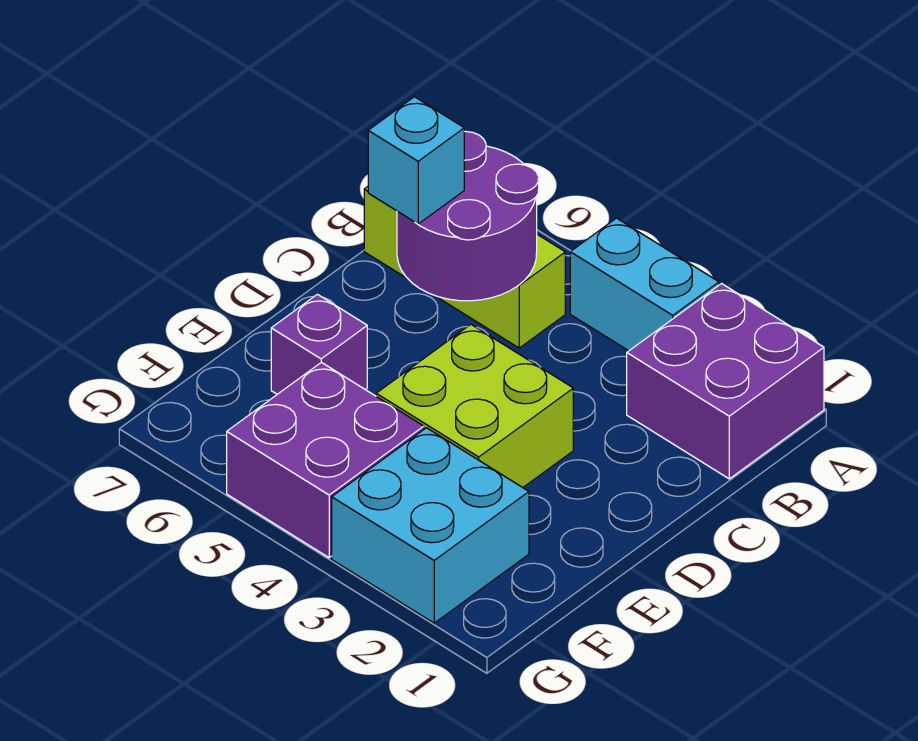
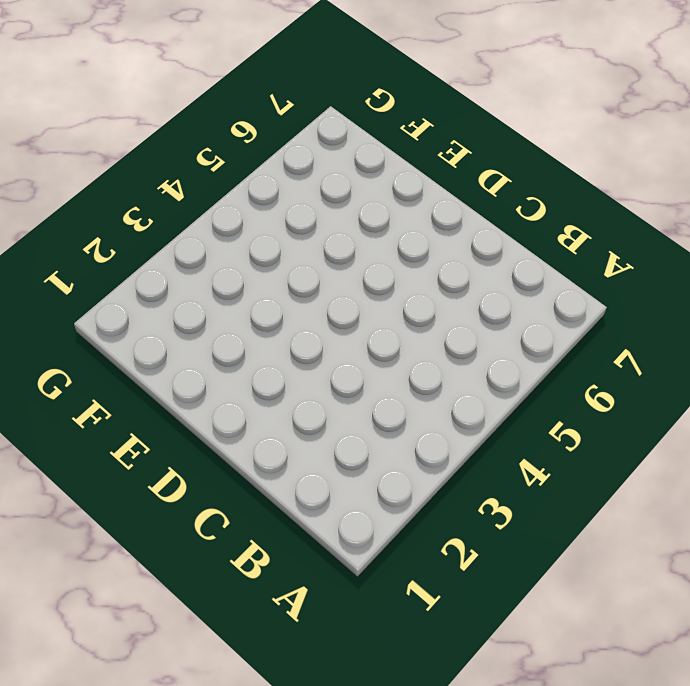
none -> purple brick A1:B2 level 1
none -> cyan brick A3:A4 level 1

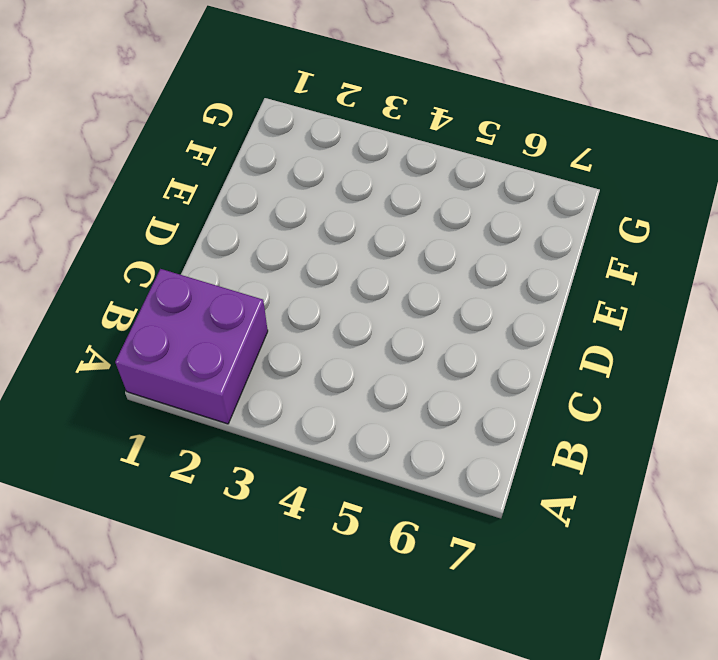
none -> cyan brick A3:A4 level 1
none -> lime brick B5:B7 level 1

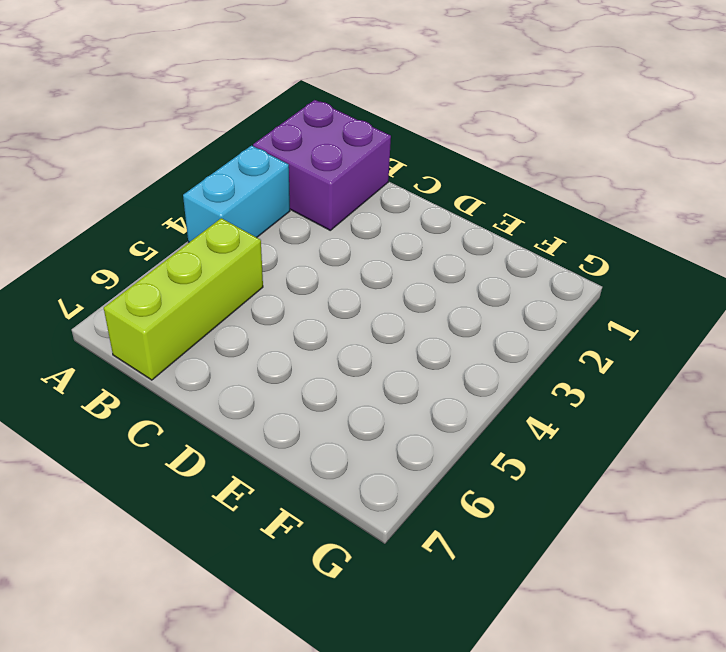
none -> lime brick D3:E4 level 1
none -> purple brick E6 level 1

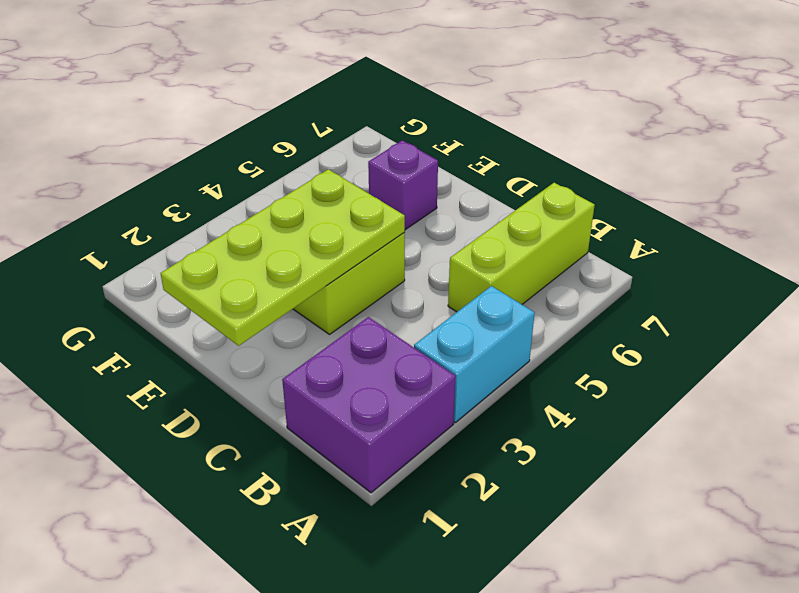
lime plate D1:E4 level 2 -> none
none -> cyan brick F2:G3 level 1
none -> purple brick F4:G5 level 1

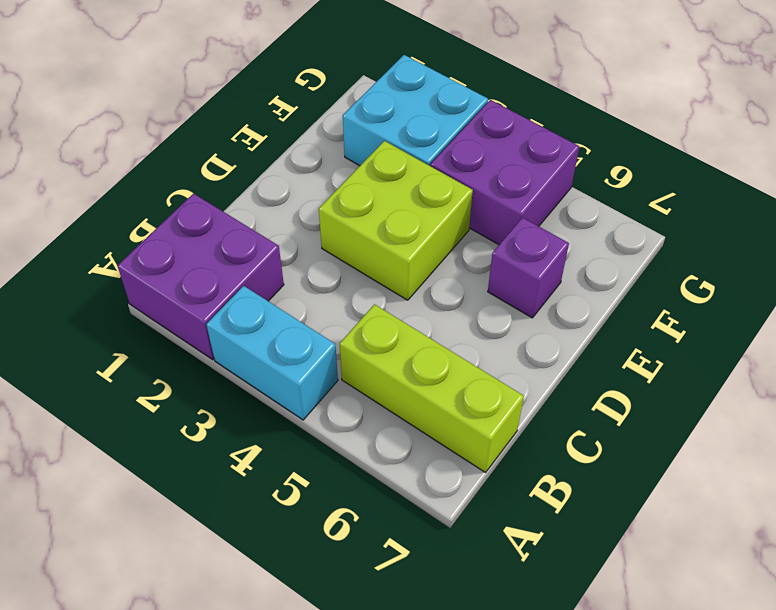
none -> purple round brick B5:C6 level 2
none -> cyan brick C6 level 3

